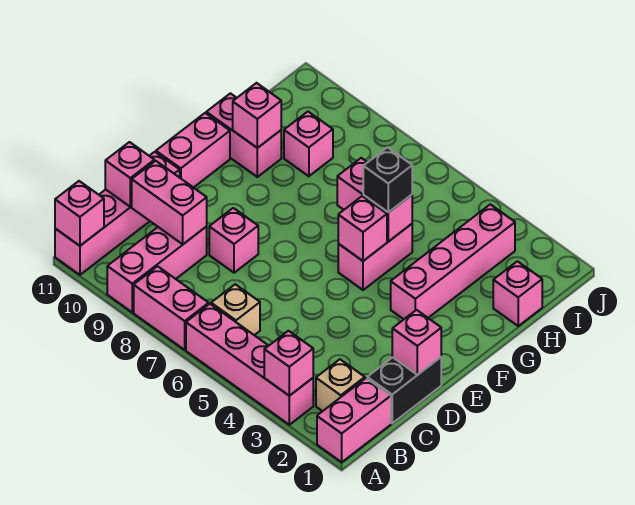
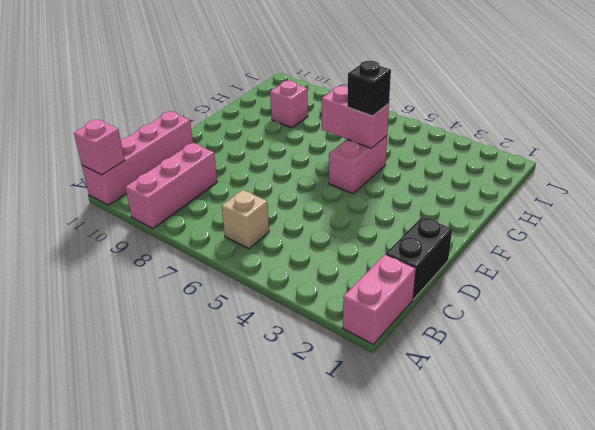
none -> pink brick A3:A6 level 1
none -> pink brick A7:A8 level 1
none -> tan brick B2 level 1

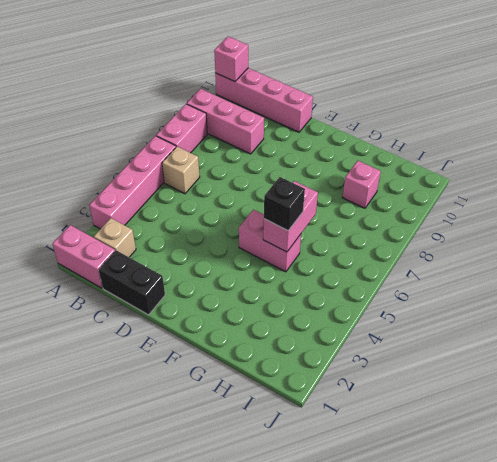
none -> pink brick D8 level 1
none -> pink brick E11:F11 level 1
none -> pink brick F3:I3 level 1

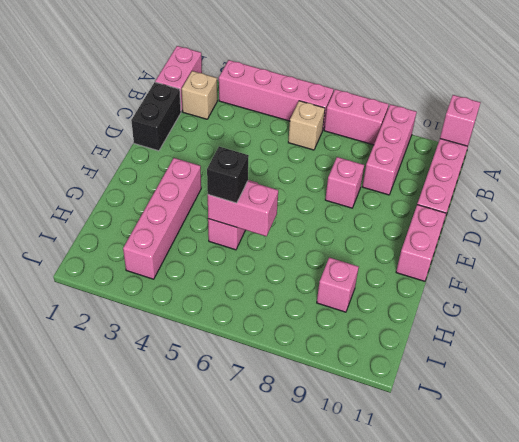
none -> pink brick G10:G11 level 1
none -> pink brick H1 level 1
none -> pink brick A3 level 2

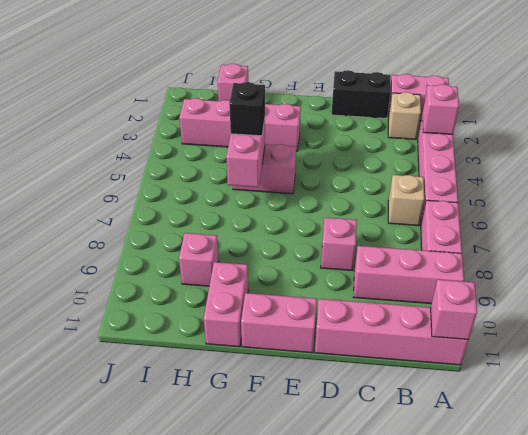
none -> pink brick C9:C10 level 2
none -> pink brick C11 level 2
none -> pink brick D1 level 2

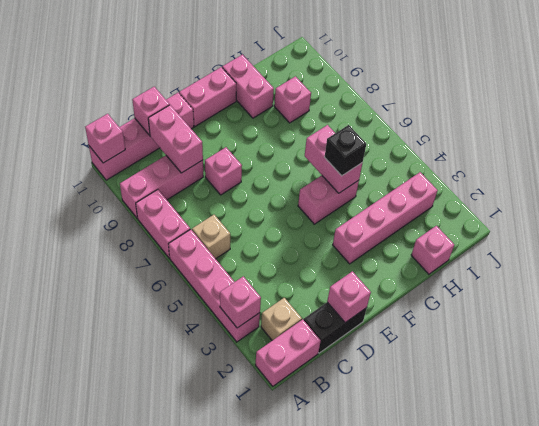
none -> pink brick F5 level 2
none -> pink brick G10 level 2

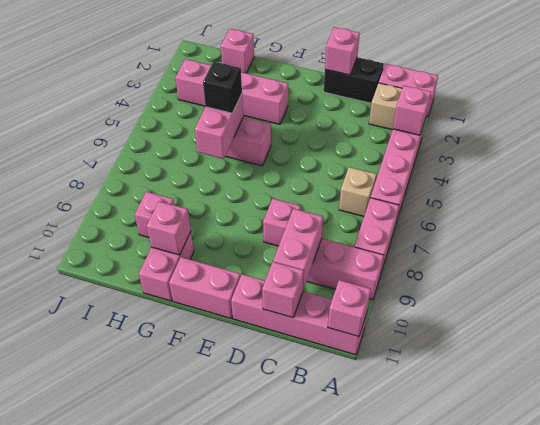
none -> pink brick F5 level 2

